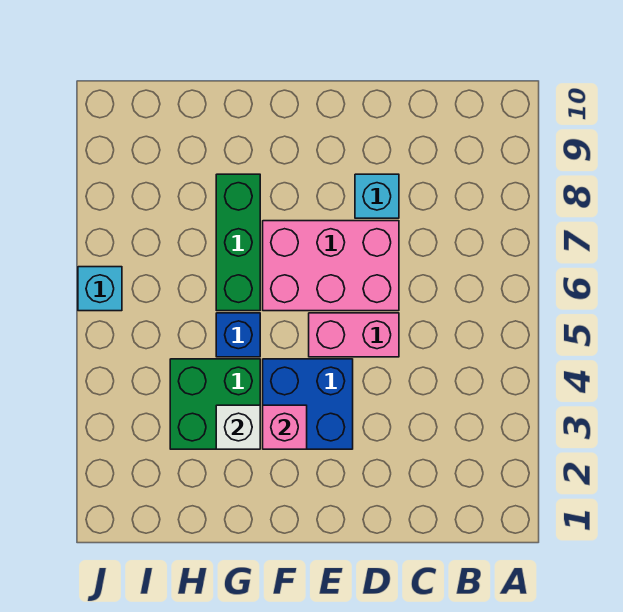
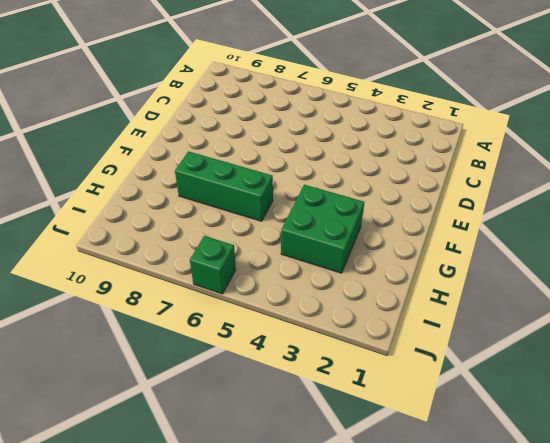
green brick J6 level 1 -> cyan brick J6 level 1
none -> pink brick D5:E5 level 1
none -> pink brick D6:F7 level 1

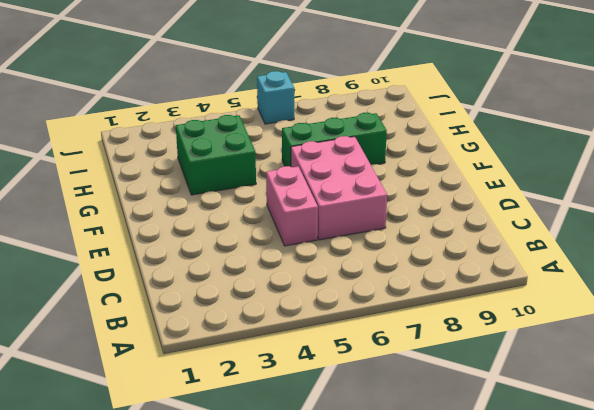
none -> cyan brick D8 level 1
none -> blue brick E3:F4 level 1

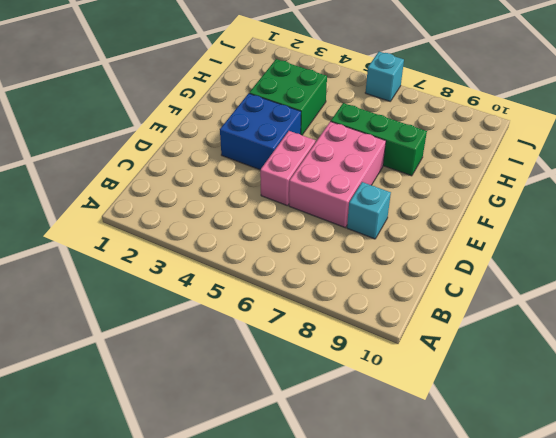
none -> blue brick G5 level 1
none -> pink brick F3 level 2

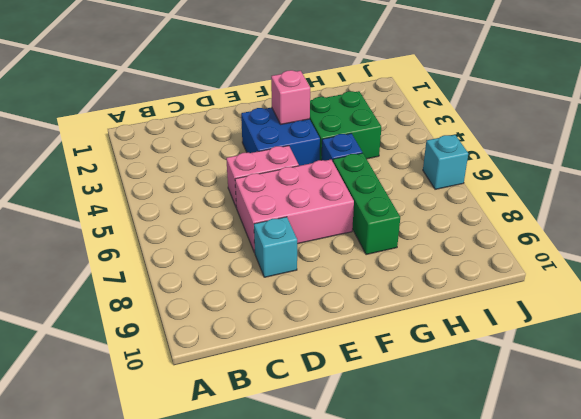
none -> white brick G3 level 2

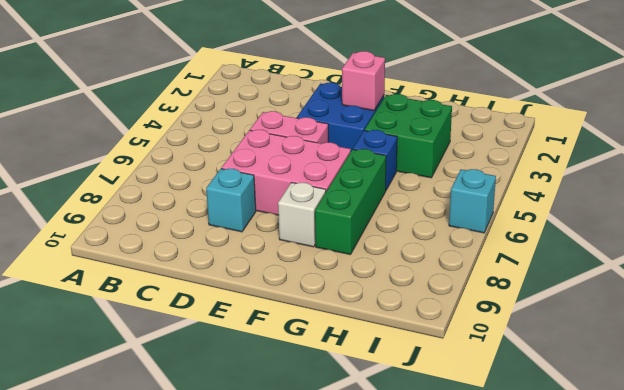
white brick F8 level 1 -> white brick G3 level 2

